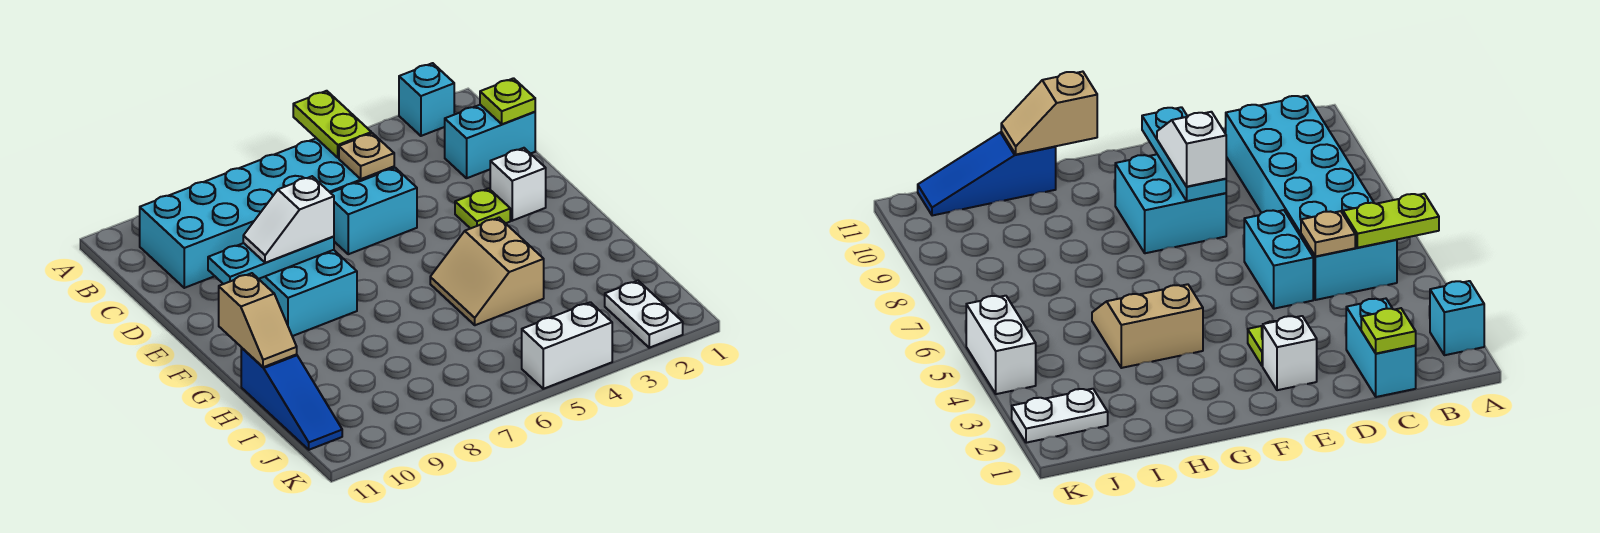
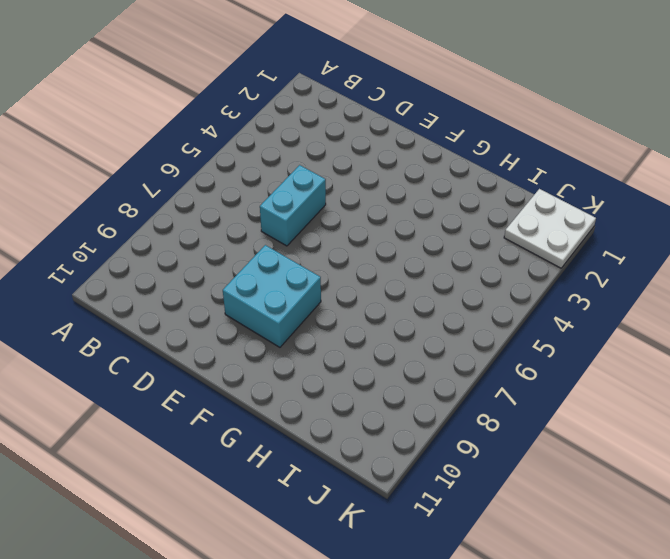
white plate J1:K2 level 1 -> white plate J2:K2 level 1
none -> cyan brick A2 level 1
none -> cyan brick B5:C10 level 1
none -> cyan brick C1:C2 level 1

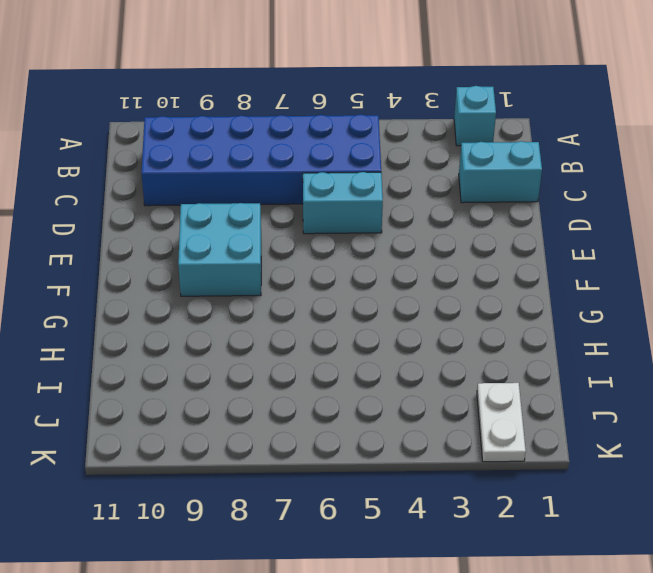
blue brick B5:C10 level 1 -> cyan brick B5:C10 level 1
none -> white brick E2 level 1
none -> lime plate E3 level 1
none -> tan slope G4:H5 level 1 top 4

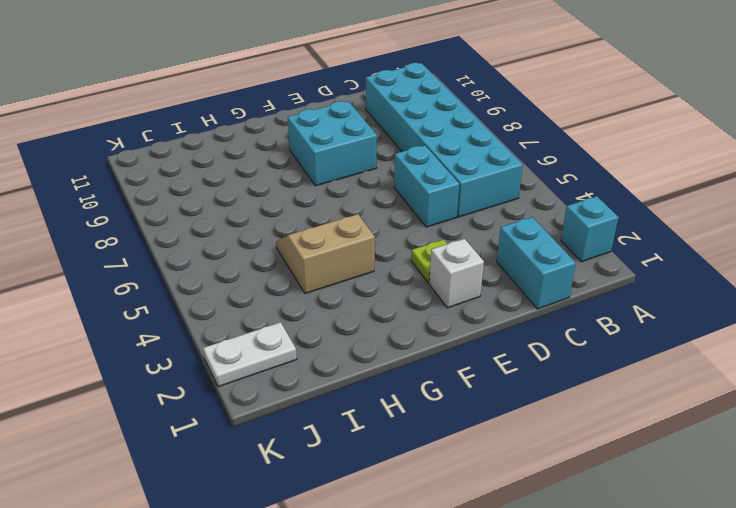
none -> blue slope H11:J11 level 1 top H
none -> white brick K4:K5 level 1
none -> lime plate A5:B5 level 2

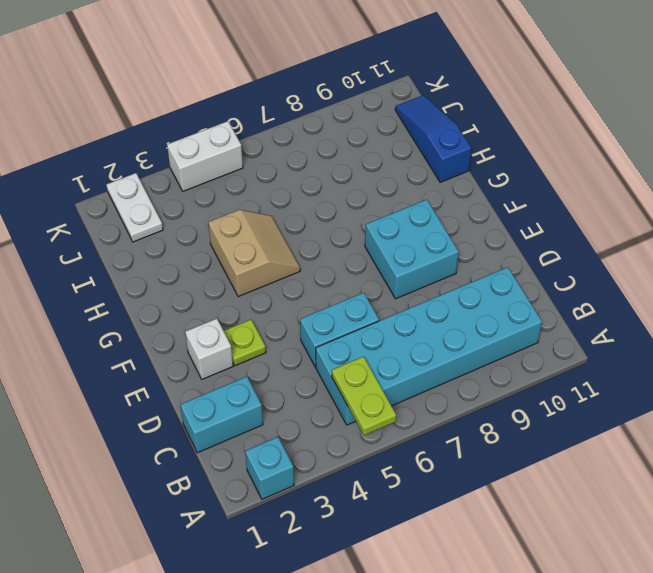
none -> lime plate C1 level 2
none -> tan plate C5 level 2
none -> cyan plate E8:E10 level 2

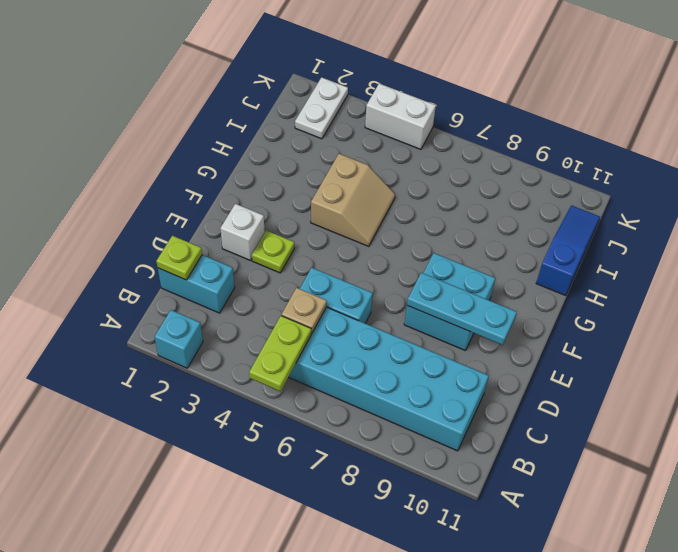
none -> tan slope G11:H11 level 2 top G
none -> white slope E8:E9 level 3 top 8

